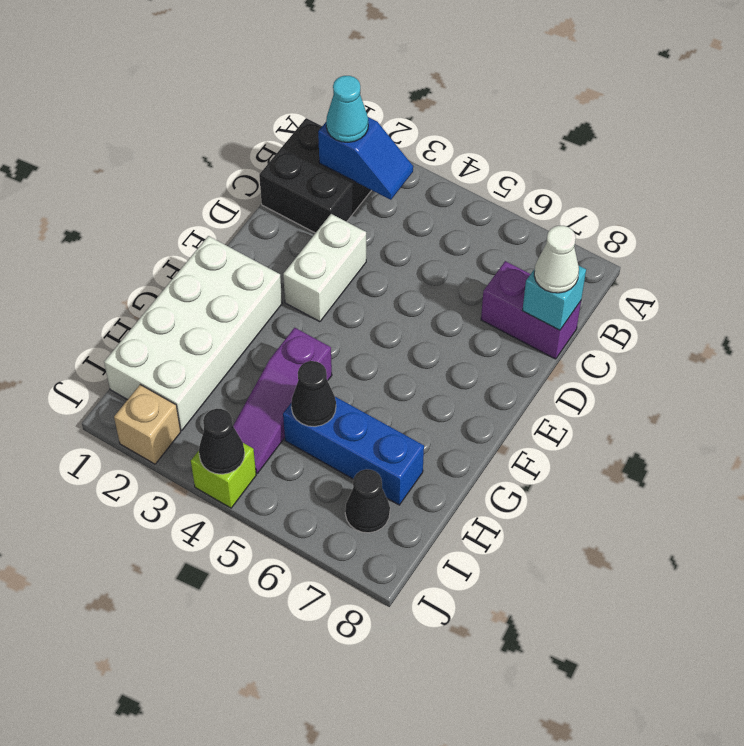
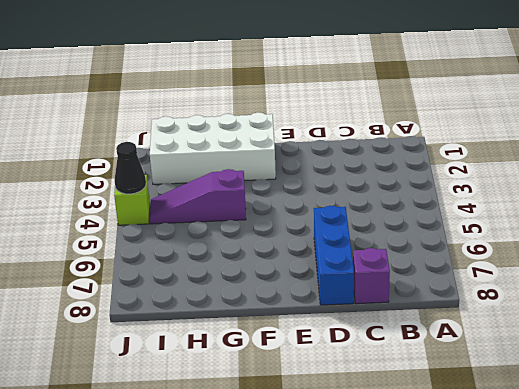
purple brick C8 level 1 -> purple brick C7:C8 level 1
blue brick D6:D8 level 1 -> blue brick H5:H7 level 1
none -> black brick B1:C2 level 1
none -> white brick D3:E3 level 1
none -> black cone I7 level 1

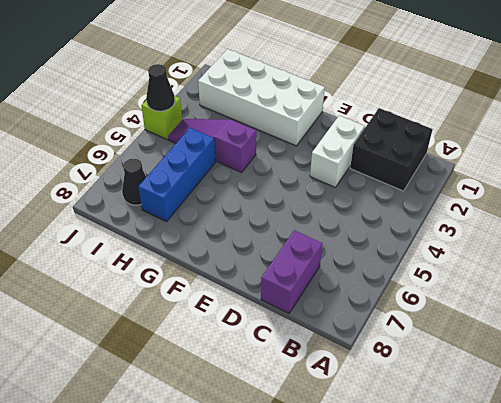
white brick D2:D3 level 1 -> white brick D3:E3 level 1
none -> tan brick J2 level 1
none -> blue slope B2:B3 level 2 top 2
none -> cyan brick C8 level 2

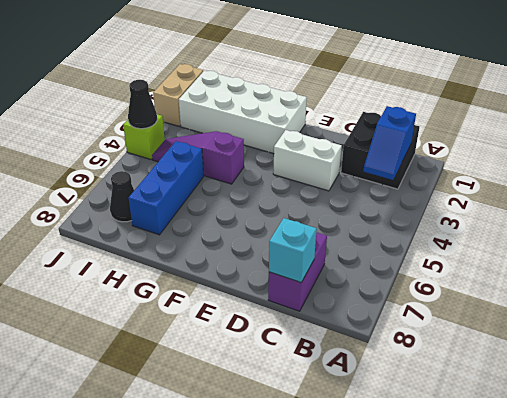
tan brick J1:J2 level 1 -> tan brick J2 level 1
none -> black cone H5 level 2
none -> cyan cone B2 level 3
none -> white cone C8 level 3

